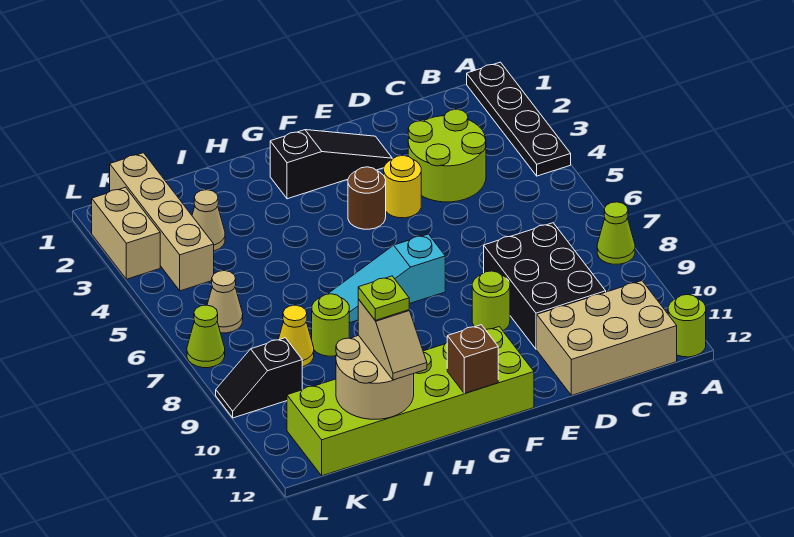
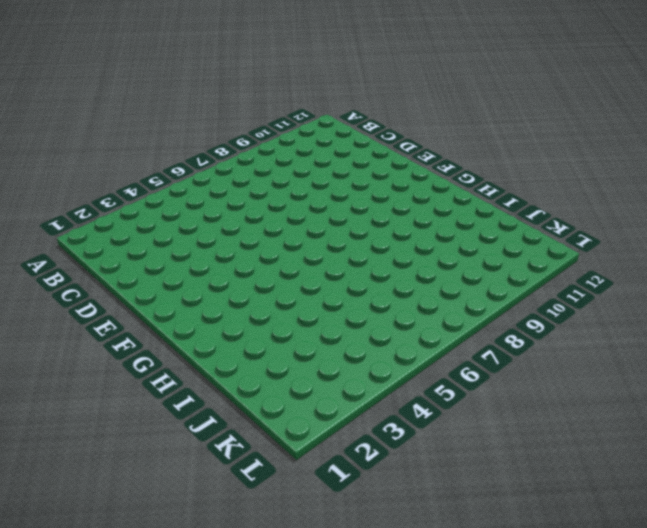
none -> black plate A1:A4 level 1
none -> lime cone A8 level 1
none -> lime round brick A12 level 1

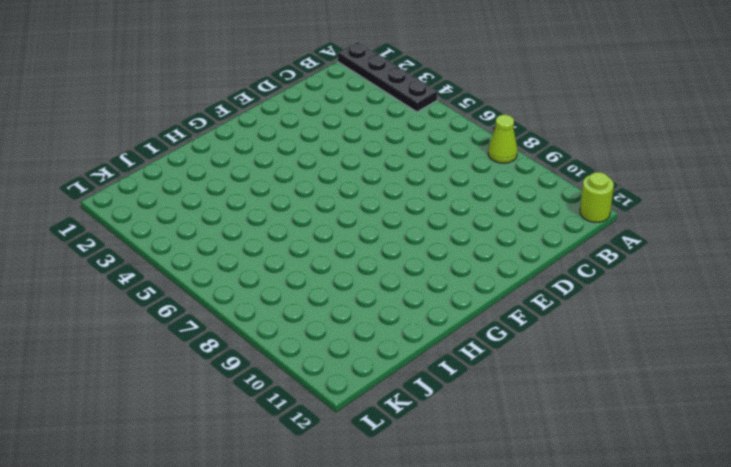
none -> tan brick B11:D12 level 1
none -> lime round brick C3:D4 level 1
none -> black brick C8:D10 level 1

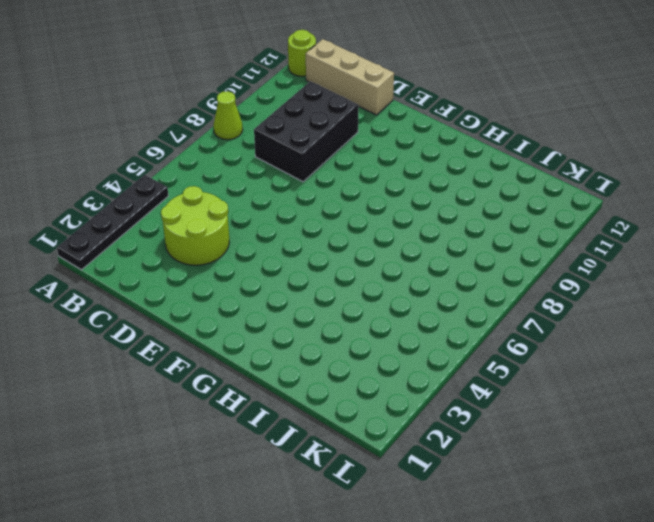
tan brick B12:D12 level 1 -> tan brick B11:D12 level 1
none -> black slope E2:G2 level 1 top G
none -> yellow round brick E4 level 1
none -> lime round brick E9 level 1

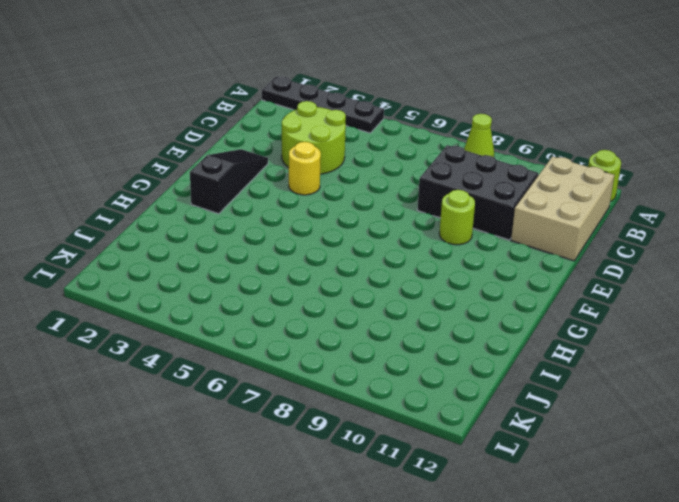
none -> brown round brick F4 level 1
none -> cyan slope F7:H7 level 1 top F
none -> lime brick F11:K12 level 1

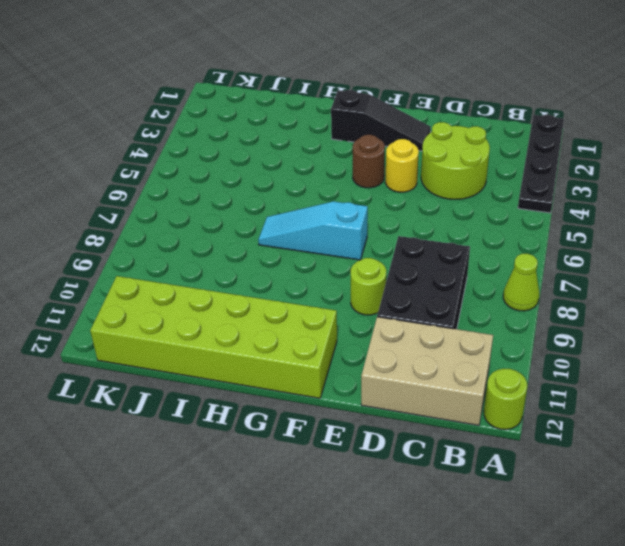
none -> lime round brick I8 level 1
none -> tan cone J3 level 1
none -> yellow cone J8 level 1

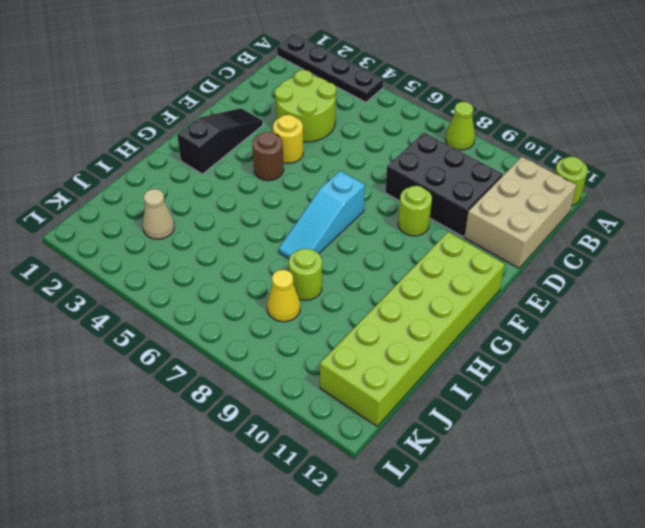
none -> tan brick K1:K4 level 1
none -> tan cone K6 level 1
none -> black slope K9:L9 level 1 top K

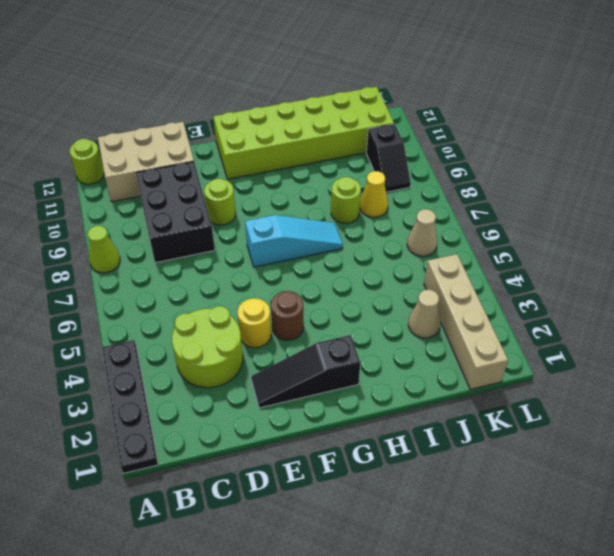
black slope K9:K10 level 1 top 10 -> black slope K9:L9 level 1 top K
none -> tan brick L2:L3 level 1
none -> lime cone L7 level 1
none -> brown brick G12 level 2

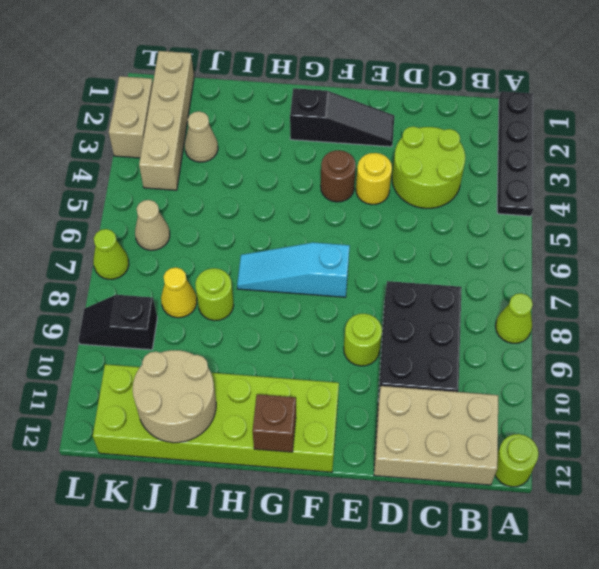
none -> tan slope I11:I12 level 3 top 11
none -> lime plate I11 level 4

